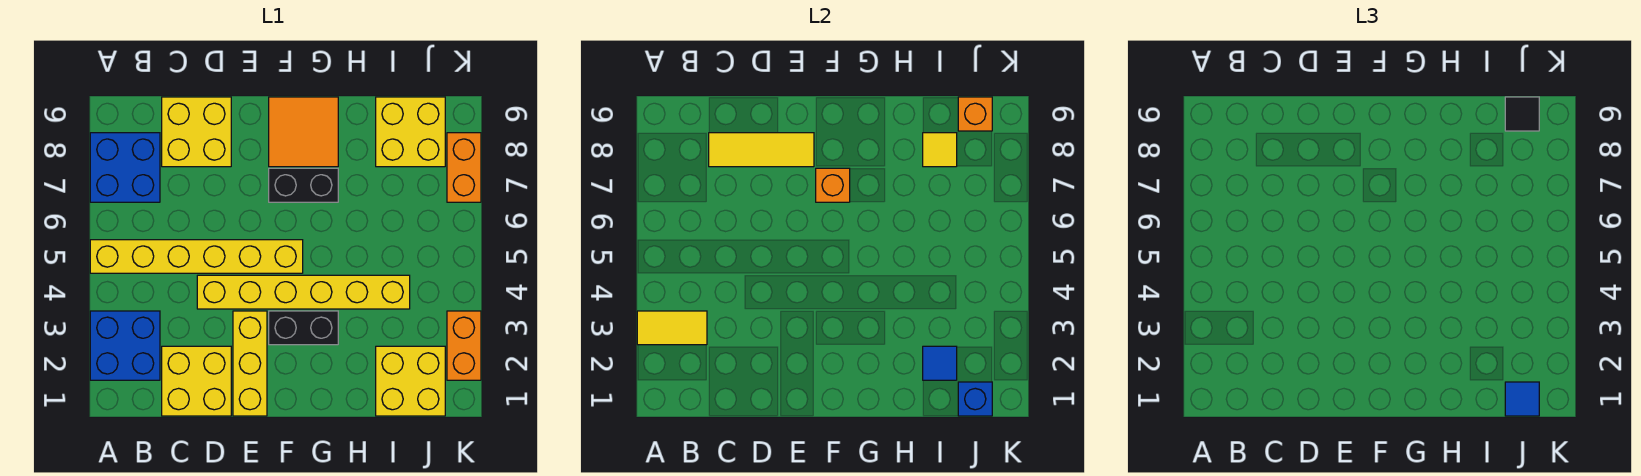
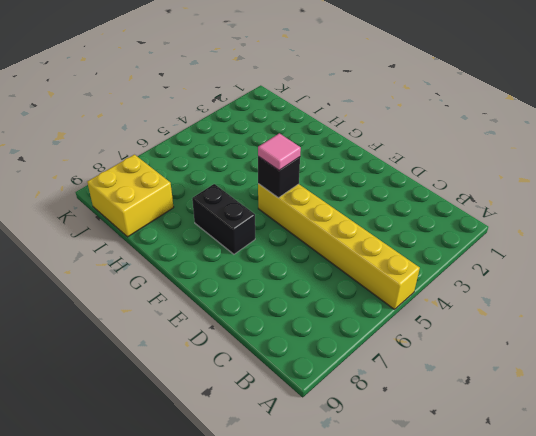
black brick F5 level 2 -> none
pink tile F5 level 3 -> none
none -> blue brick A2:B3 level 1
none -> blue brick A7:B8 level 1
none -> yellow brick C1:D2 level 1

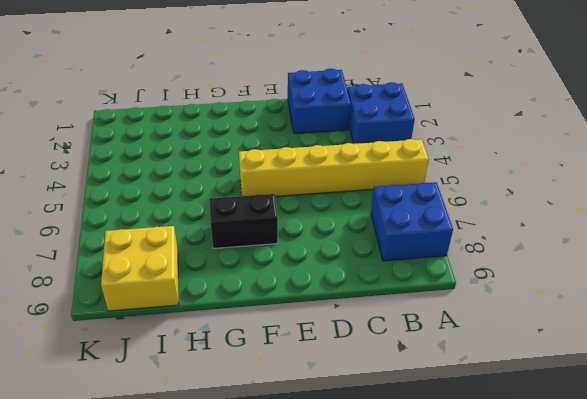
blue brick C1:D2 level 1 -> yellow brick C1:D2 level 1
none -> yellow brick C8:D9 level 1
none -> yellow brick D4:I4 level 1
none -> yellow brick E1:E3 level 1

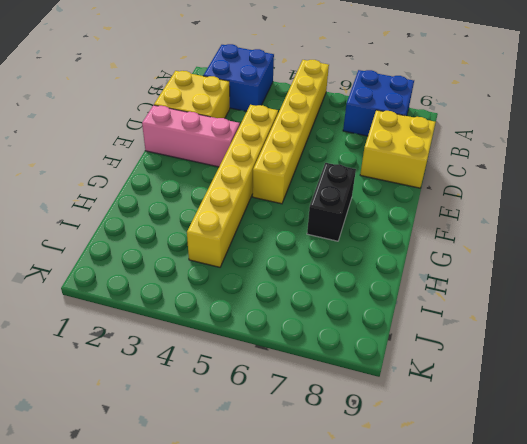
pink brick E1:E3 level 1 -> yellow brick E1:E3 level 1
none -> black brick F3:G3 level 1
none -> orange tile F8:G9 level 1
none -> yellow brick I1:J2 level 1

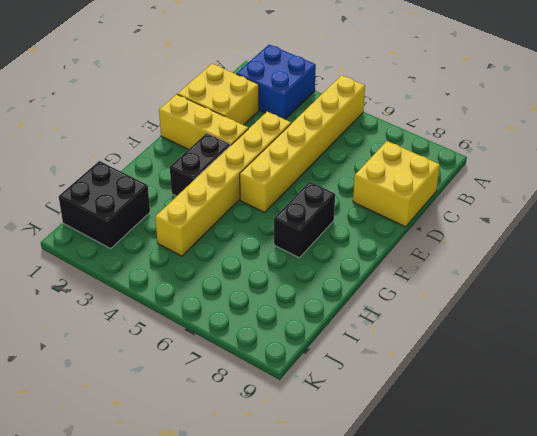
black brick I1:J2 level 1 -> yellow brick I1:J2 level 1
none -> blue brick A7:B8 level 1
none -> orange tile F8:G9 level 1
none -> yellow brick I8:J9 level 1

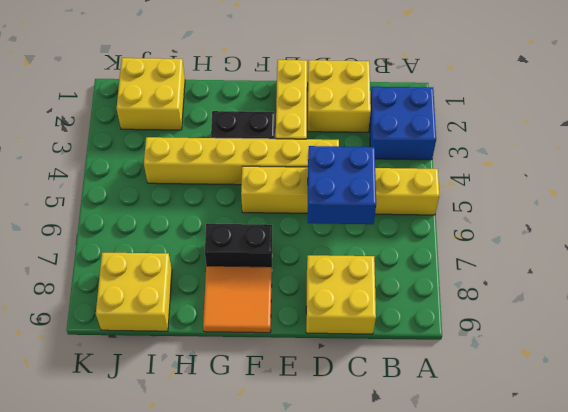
blue brick C5:D6 level 2 -> blue brick A7:B8 level 1
none -> orange brick K2:K3 level 1
none -> orange brick K7:K8 level 1
none -> yellow tile A3:B3 level 2

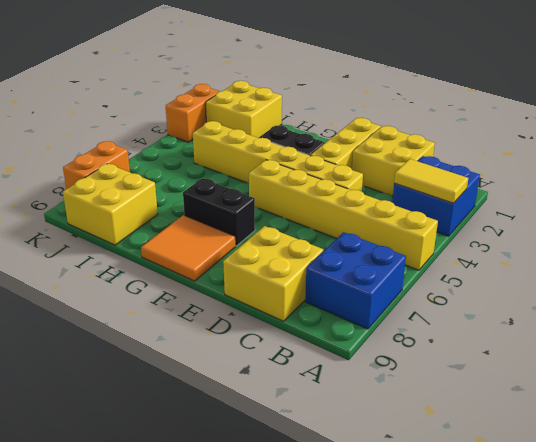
none -> yellow tile C8:E8 level 2
none -> orange brick F7 level 2
none -> blue tile I2 level 2

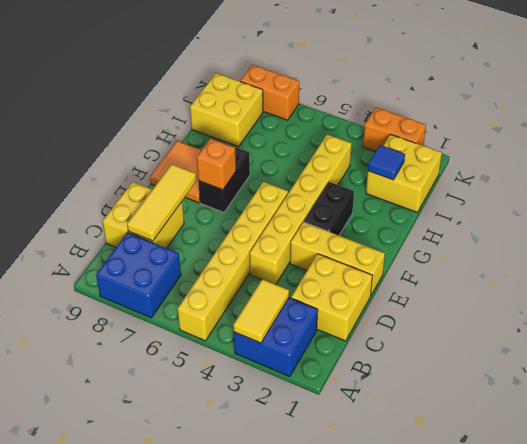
none -> yellow tile I8 level 2
none -> blue brick J1 level 2
none -> orange brick J9 level 2

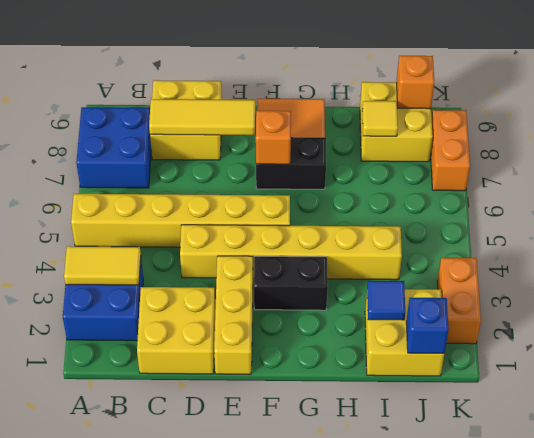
none -> blue tile J1 level 3
none -> black tile J9 level 3

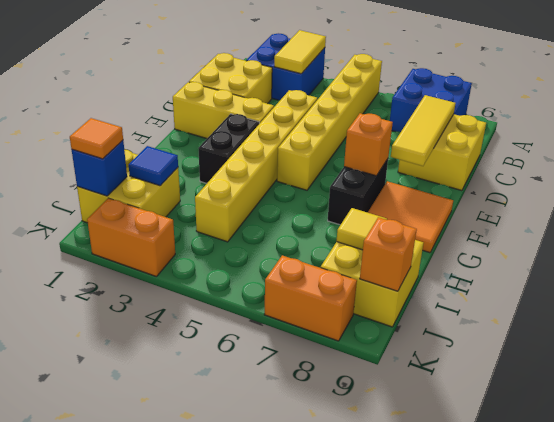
orange tile J1 level 3 -> blue tile J1 level 3
none -> black tile J9 level 3

